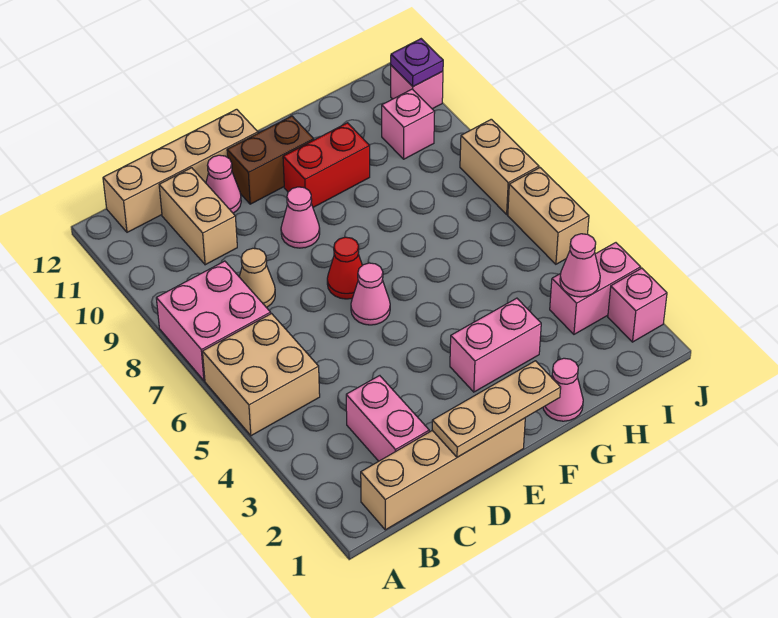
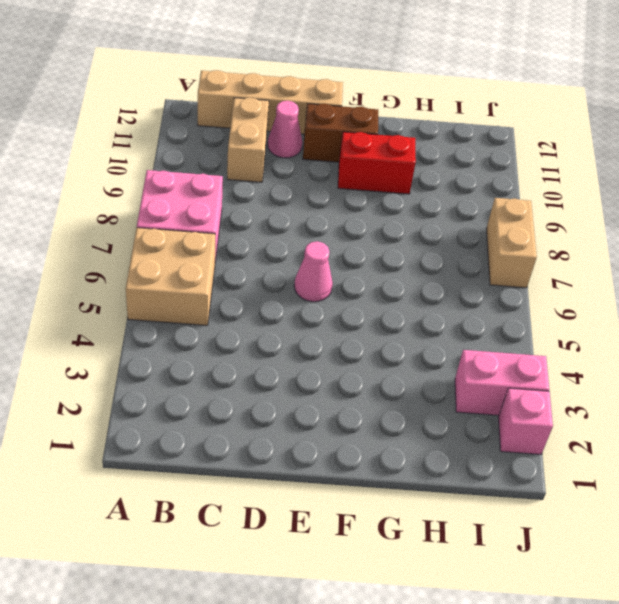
none -> tan brick B1:E1 level 1
none -> pink brick C2:C3 level 1
none -> tan cone C8 level 1

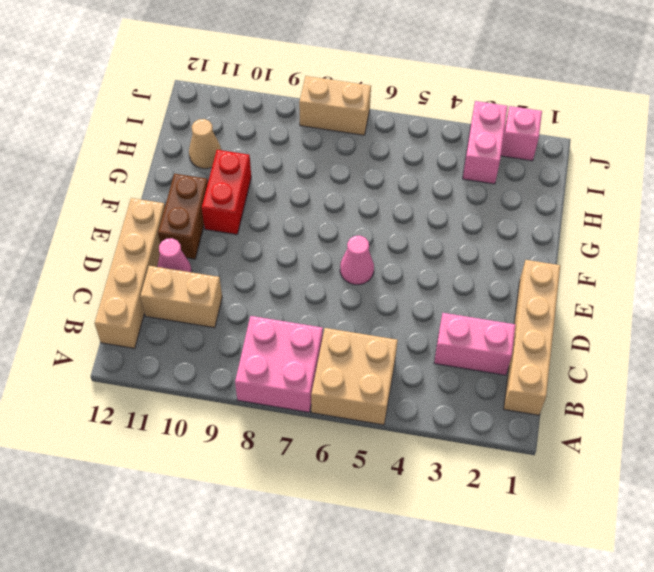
tan cone H11 level 1 -> tan cone C8 level 1
none -> red cone E7 level 1
none -> pink cone E9 level 1
none -> pink brick F3:G3 level 1

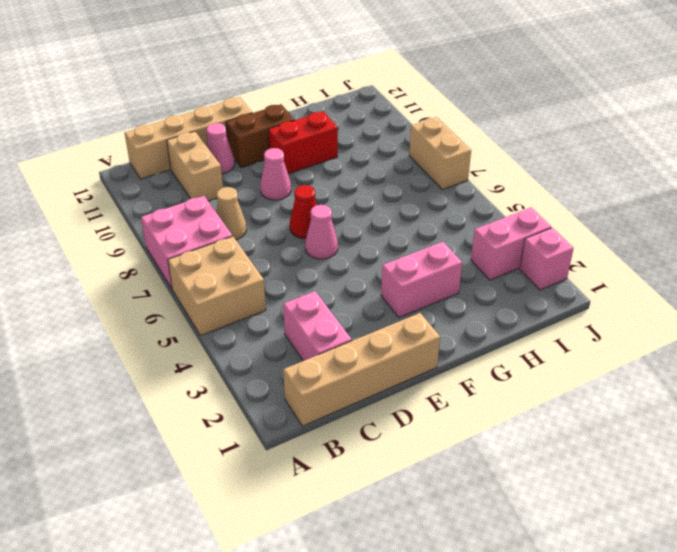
none -> pink cone G1 level 1
none -> pink brick I10 level 1
none -> tan brick J5:J6 level 1

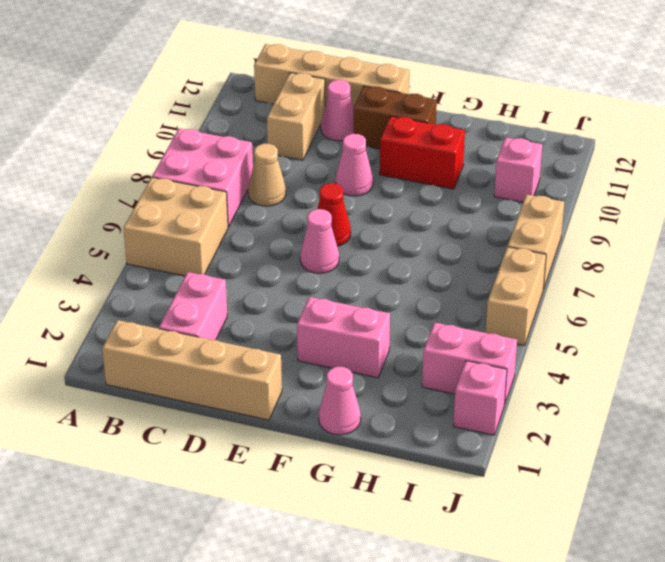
none -> pink brick J11 level 1
none -> tan plate D1:F1 level 2
none -> pink cone I3 level 2

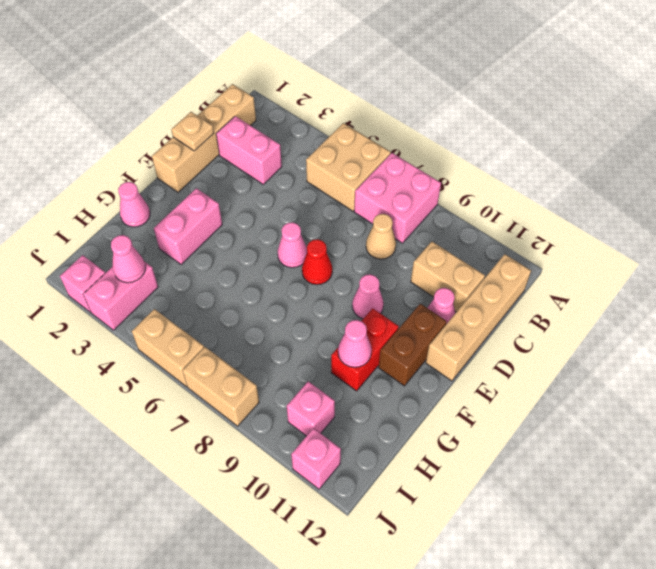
tan plate D1 level 2 -> tan plate D1:F1 level 2
pink cone G10 level 2 -> none
none -> purple plate J11 level 2

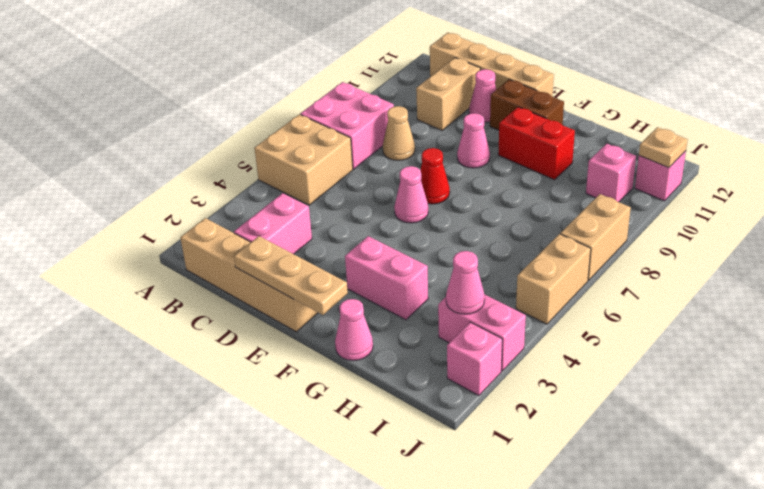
tan plate J11 level 2 -> purple plate J11 level 2

